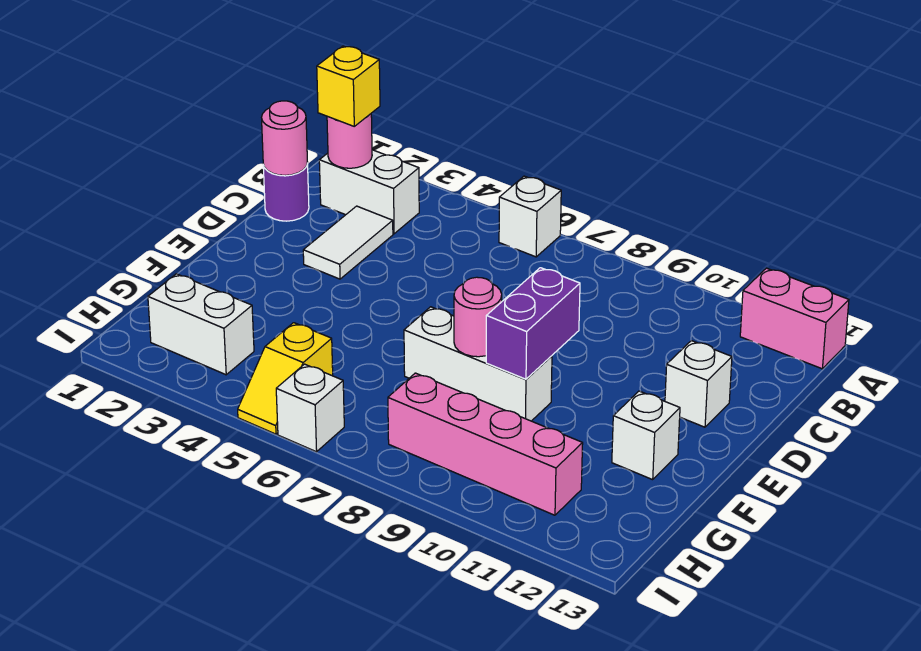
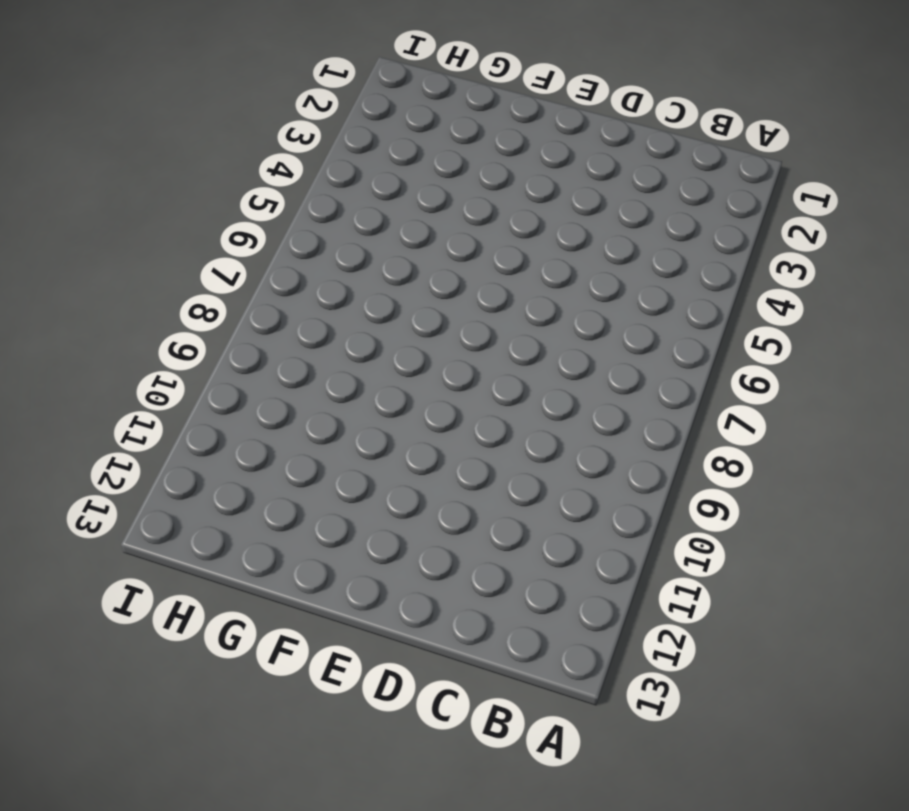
none -> white brick A6 level 1
none -> pink brick A12:A13 level 1
none -> white brick B2:B3 level 1

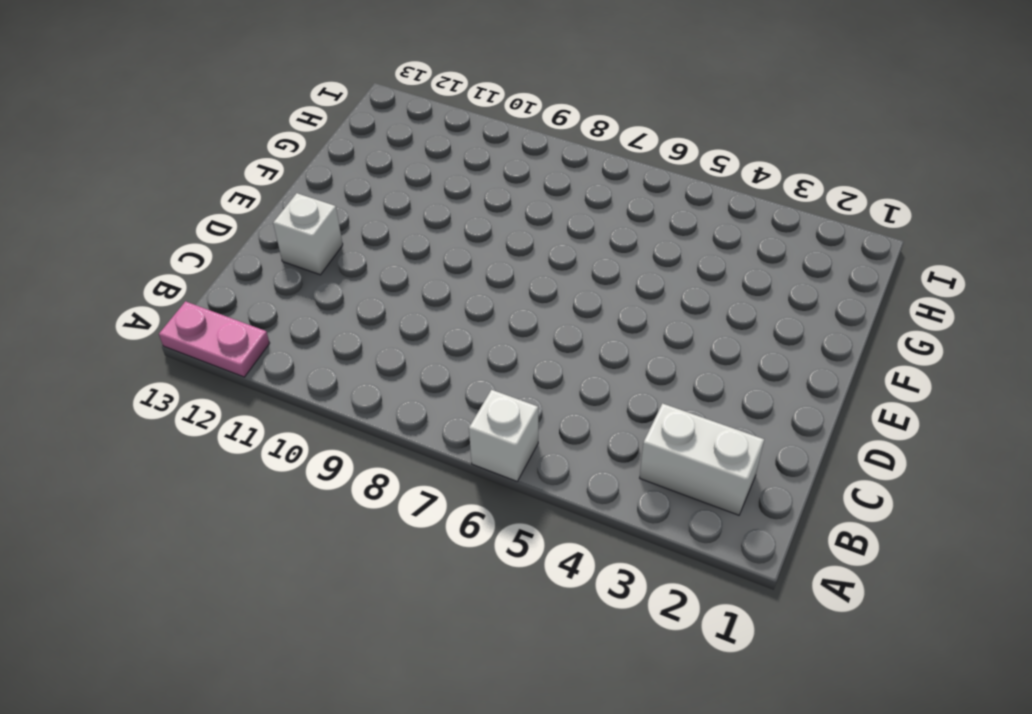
pink plate A12:A13 level 1 -> pink brick A12:A13 level 1
none -> purple round brick C1 level 1
none -> white tile C3:D3 level 1
none -> white brick F7:F9 level 1

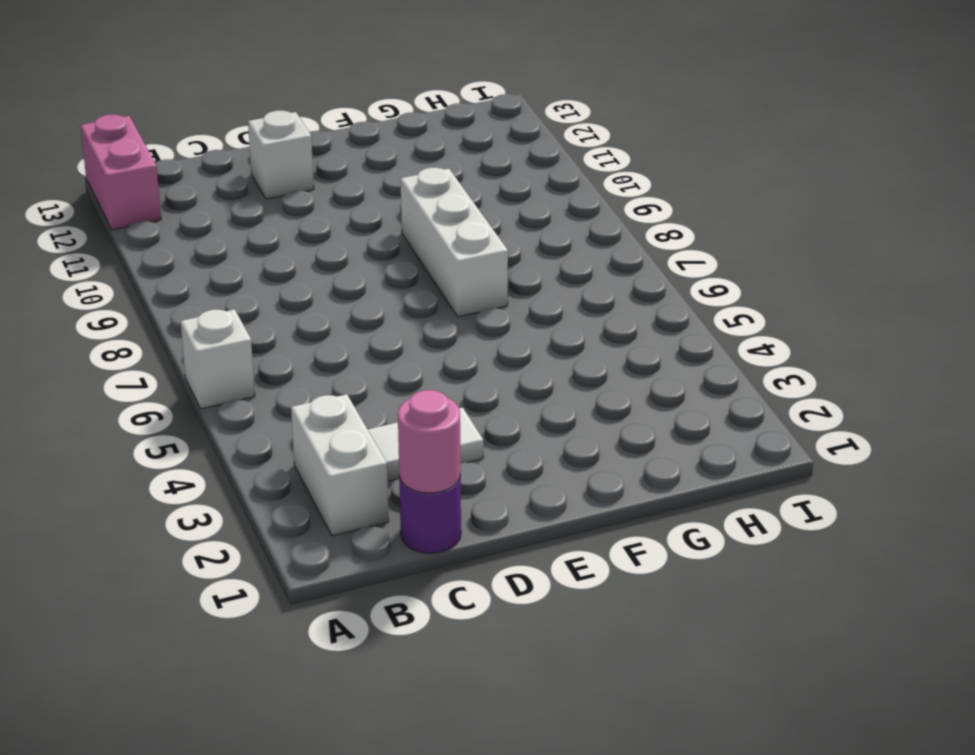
none -> white brick F12 level 1
none -> white brick H2:H3 level 1
none -> yellow slope H5:I5 level 1 top H

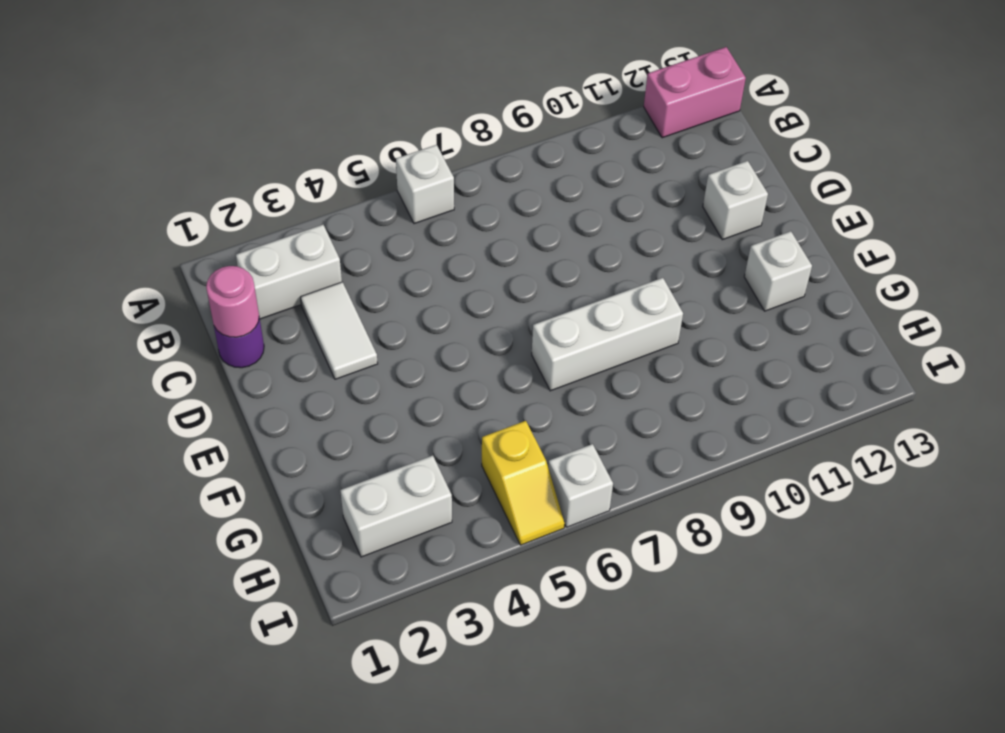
none -> pink brick H8:H11 level 1
none -> pink round brick B2 level 2
none -> purple brick E9:F9 level 2

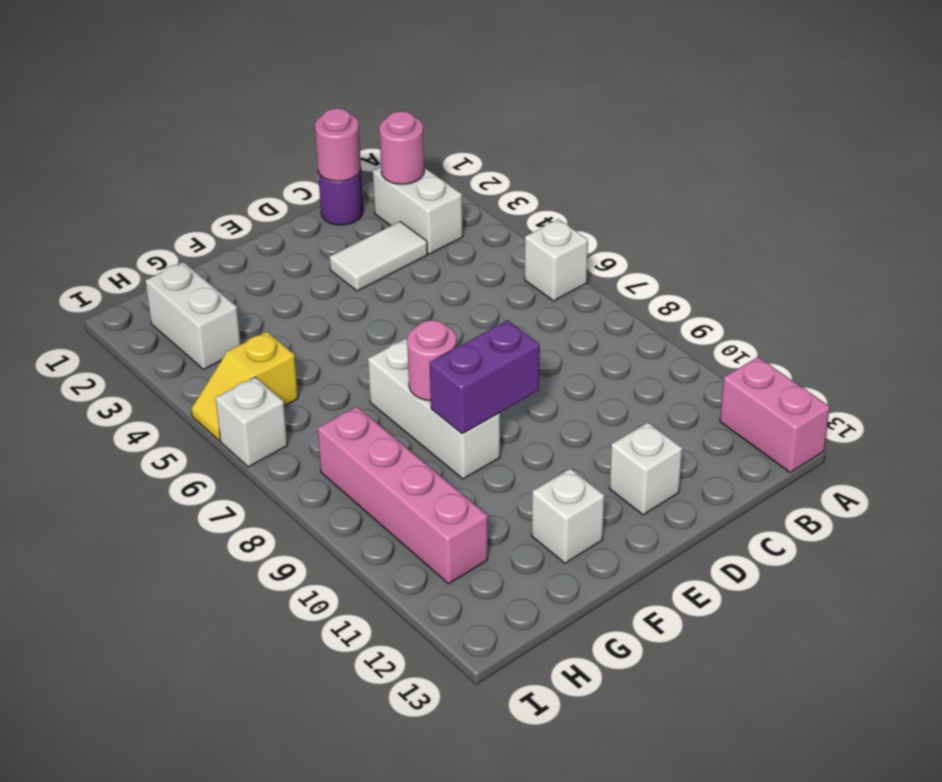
none -> yellow brick B2 level 3

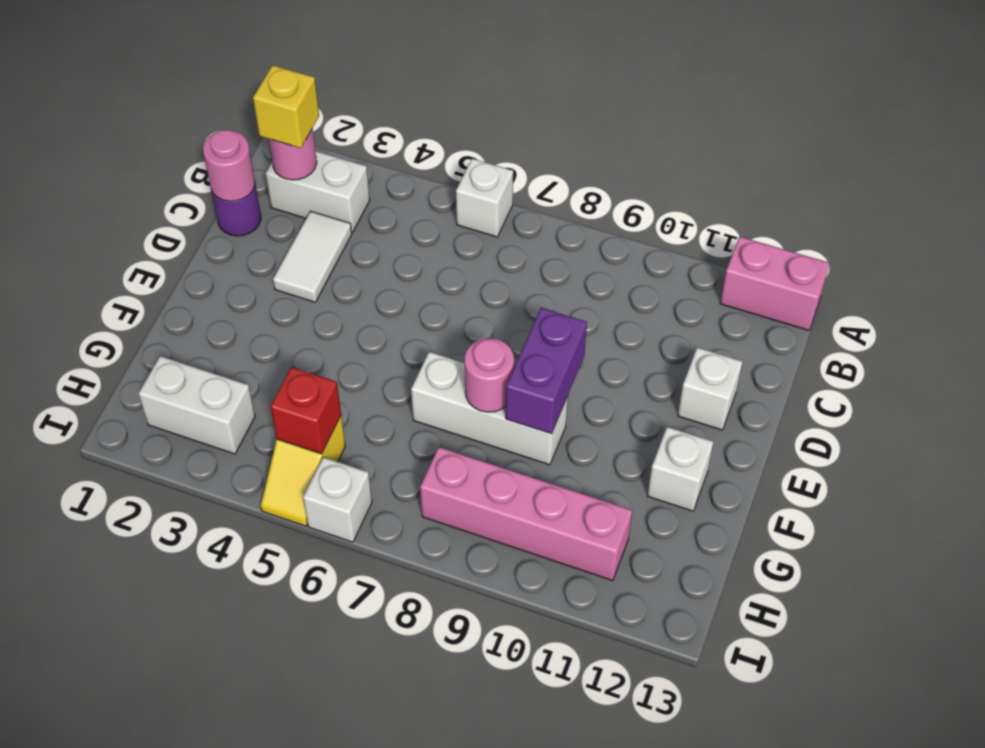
red brick H5 level 2 -> none

